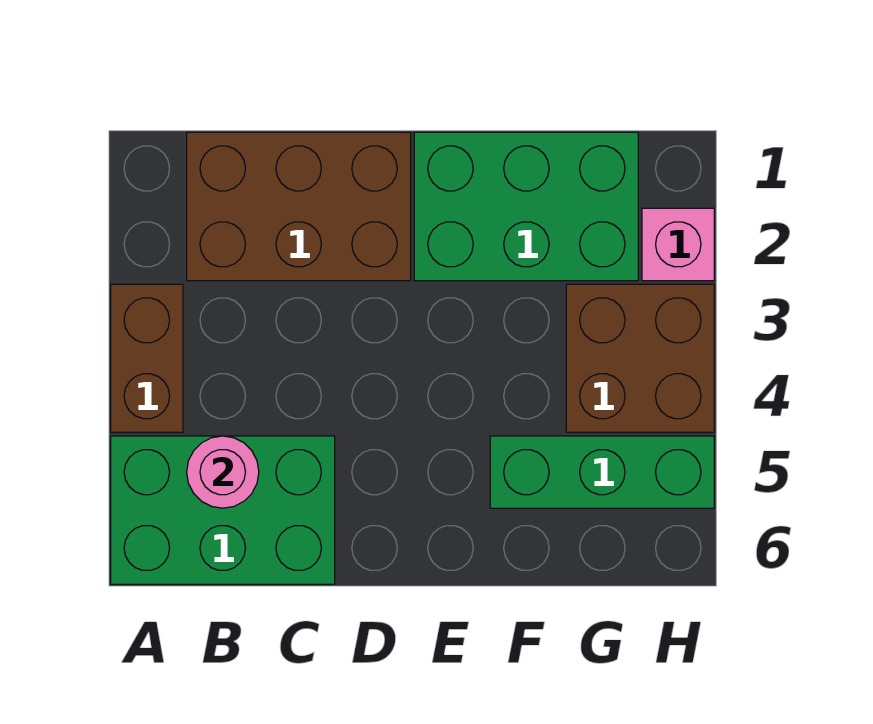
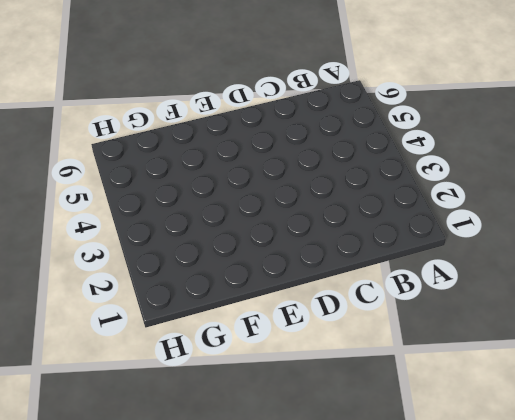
none -> brown brick A3:A4 level 1
none -> green brick A5:C6 level 1

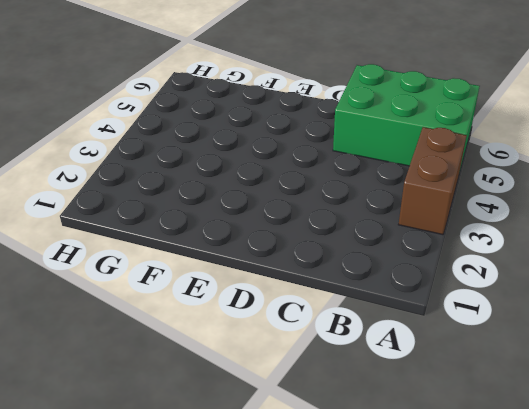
none -> brown brick B1:D2 level 1
none -> green brick E1:G2 level 1

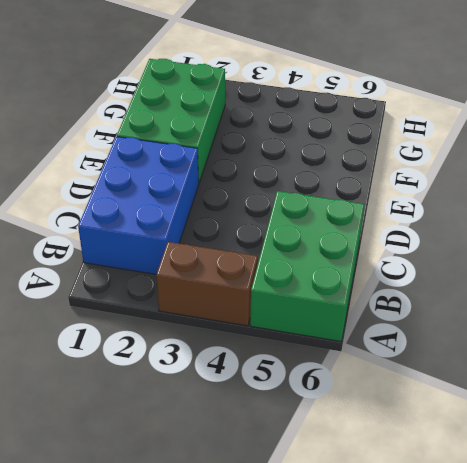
blue brick B1:D2 level 1 -> brown brick B1:D2 level 1
none -> green brick F5:H5 level 1
none -> brown brick G3:H4 level 1

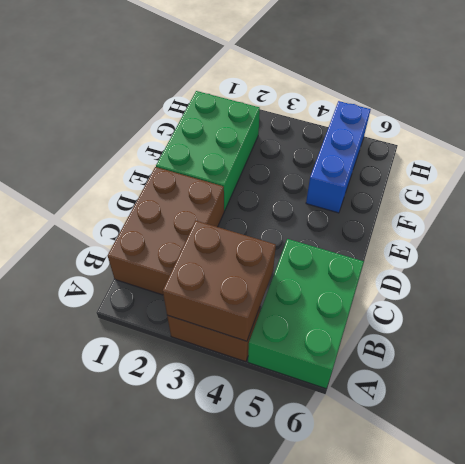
brown brick A3:B4 level 2 -> brown brick G3:H4 level 1
blue brick F5:H5 level 1 -> green brick F5:H5 level 1
none -> pink brick H2 level 1
none -> pink round brick B5 level 2

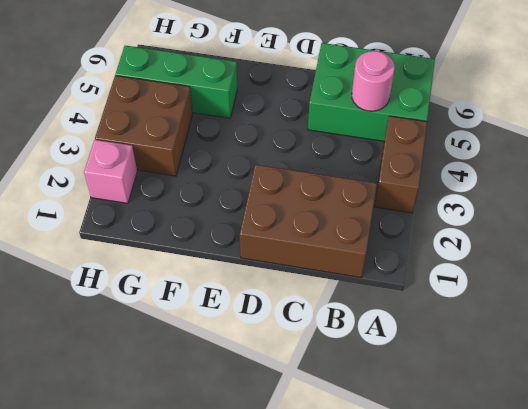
none -> green brick E1:G2 level 1

